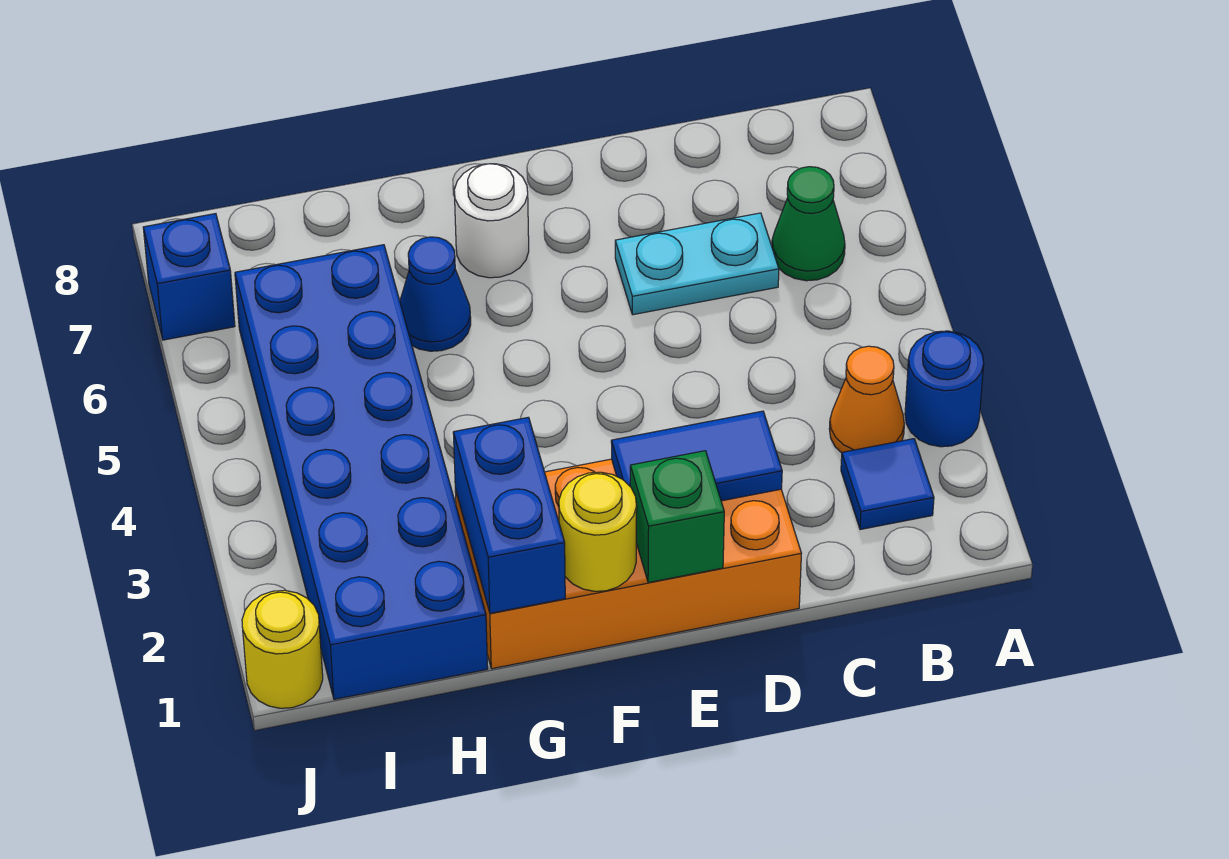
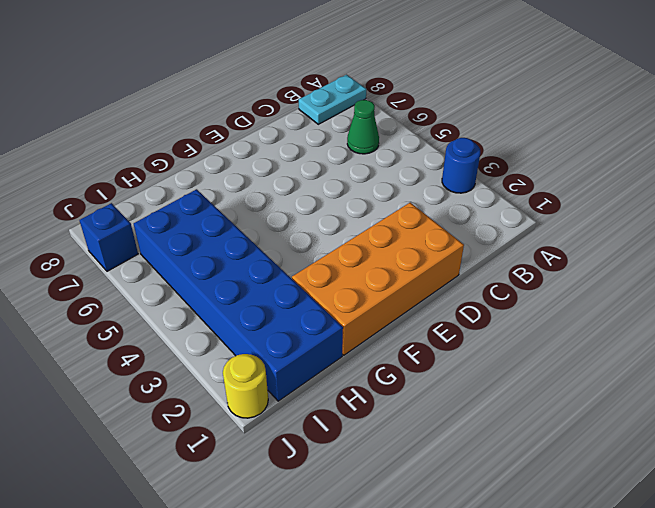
cyan plate A8:B8 level 1 -> cyan plate C6:D6 level 1
none -> blue tile B2 level 1
none -> orange cone B3 level 1
none -> white round brick F7 level 1

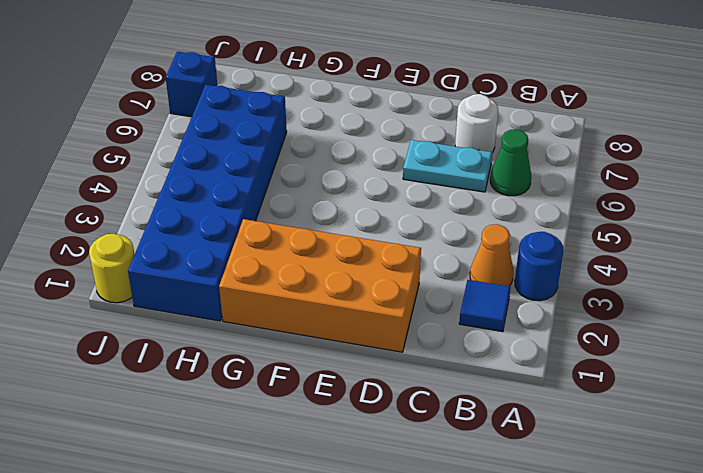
white round brick C7 level 1 -> white round brick F7 level 1
none -> blue cone G6 level 1
none -> blue tile D2:E2 level 2
none -> green brick E1 level 2

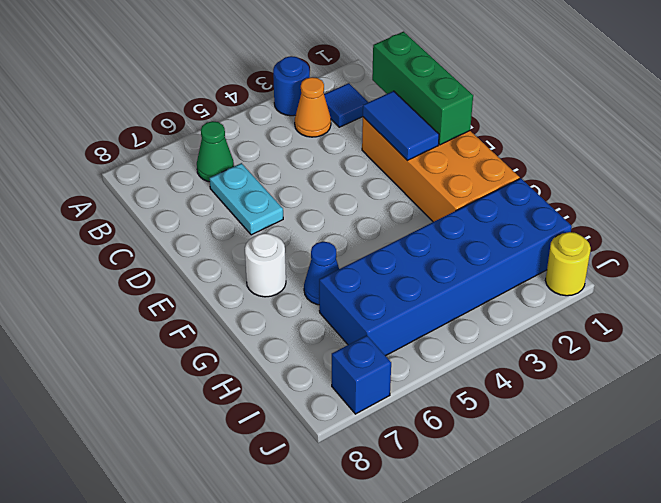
green brick C1:E1 level 2 -> green brick E1 level 2
none -> yellow round brick F1 level 2
none -> blue brick G1:G2 level 2

